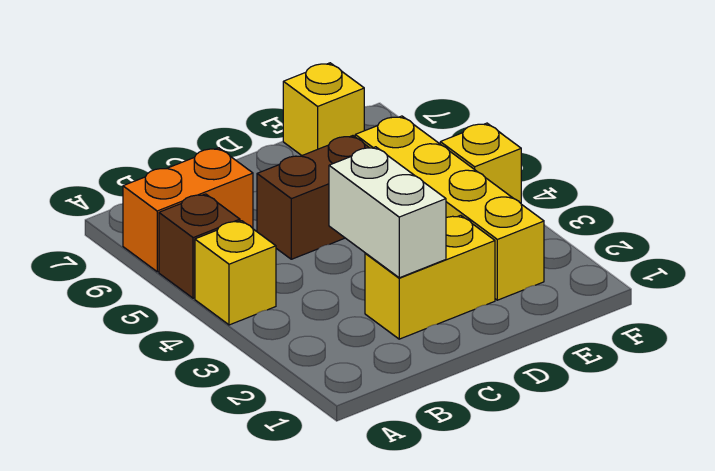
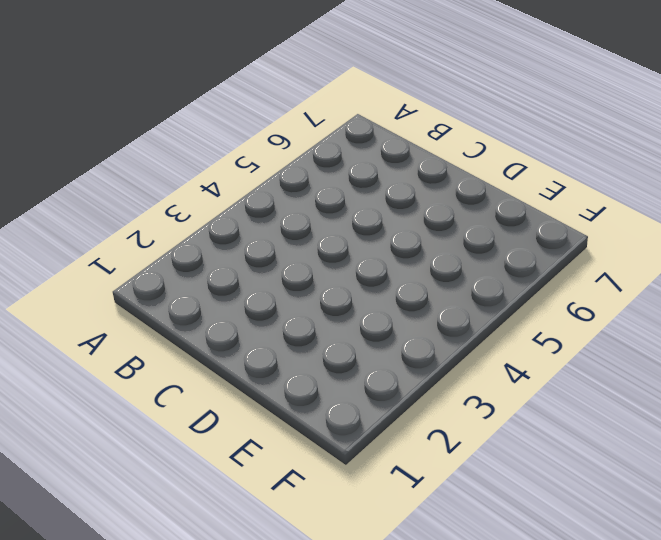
none -> yellow brick A4 level 1
none -> brown brick A5 level 1

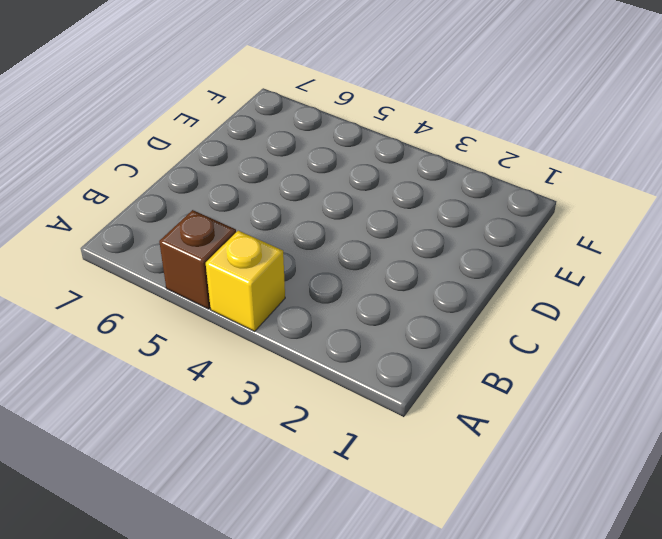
none -> orange brick A6:B6 level 1
none -> yellow brick C2:D2 level 1

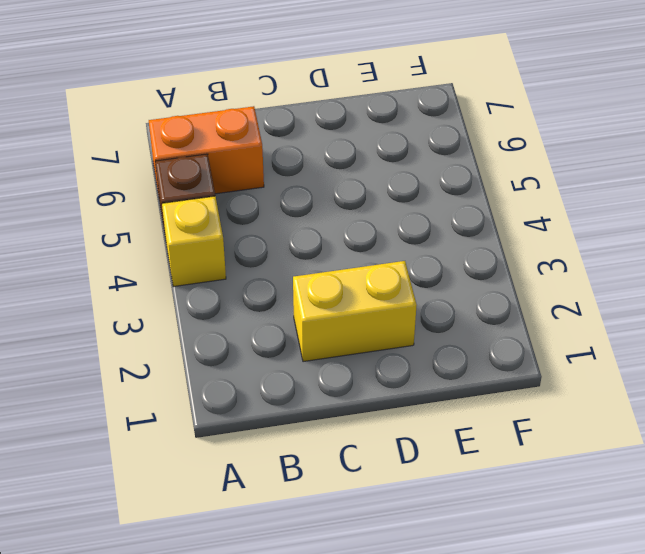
none -> brown brick C5:D5 level 1
none -> yellow brick E2:E5 level 1

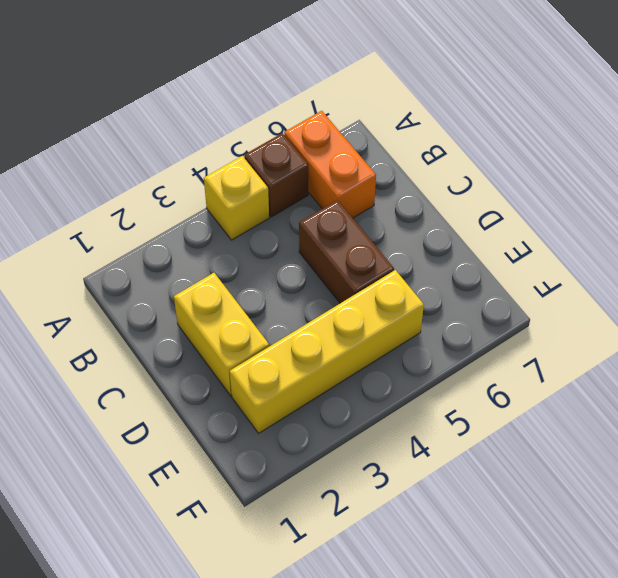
none -> yellow brick E7 level 1
none -> yellow brick F4 level 1

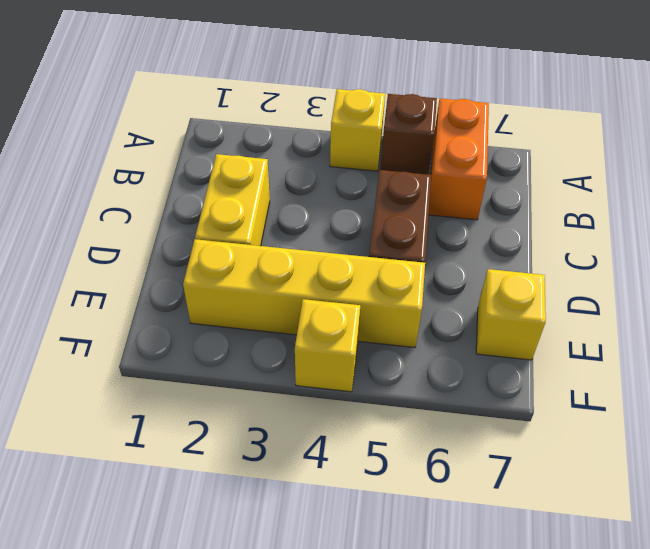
none -> white brick C2:C3 level 2

